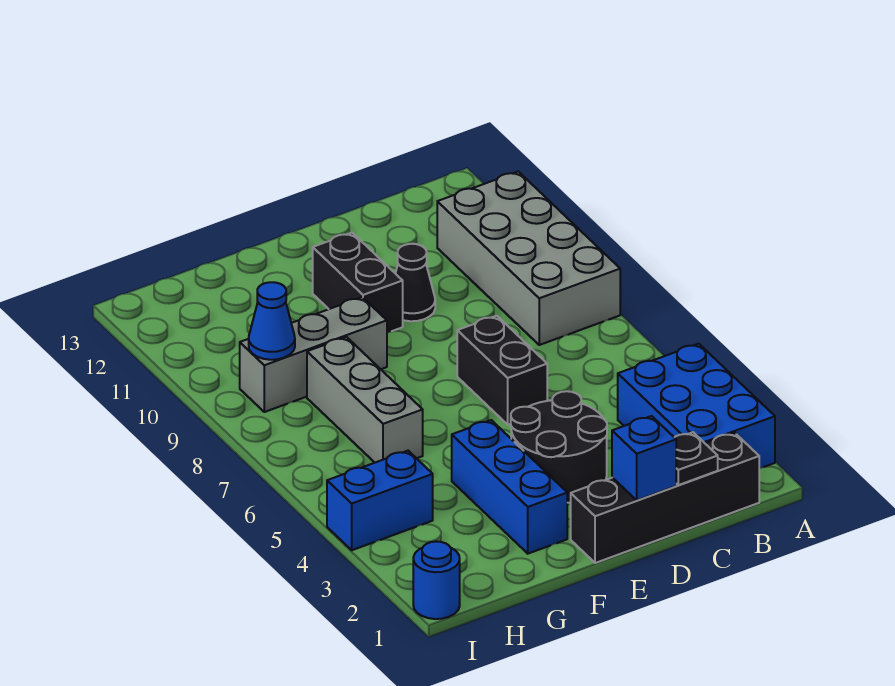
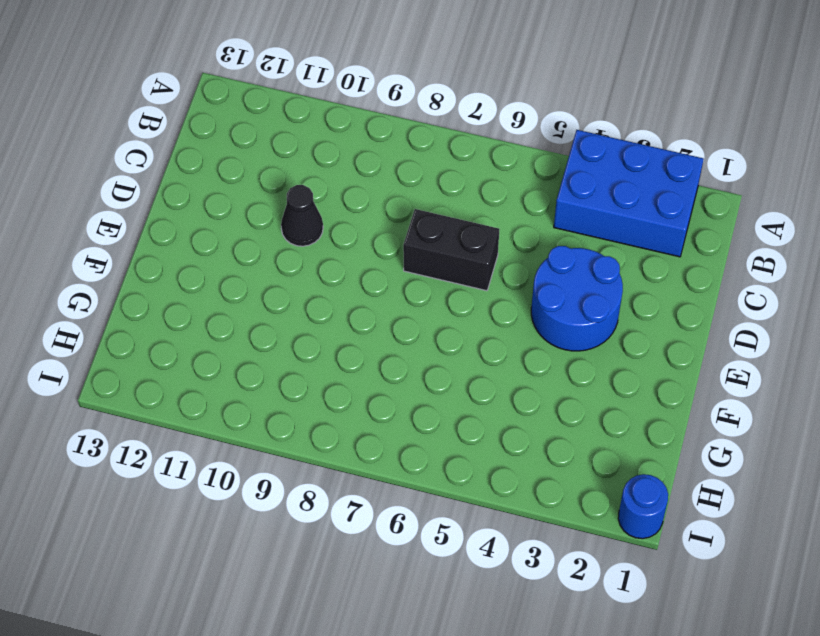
blue round brick D3:E4 level 1 -> black round brick D3:E4 level 1
none -> grey brick A8:B11 level 1
none -> black brick B1:E1 level 1
none -> black brick E10:E11 level 1

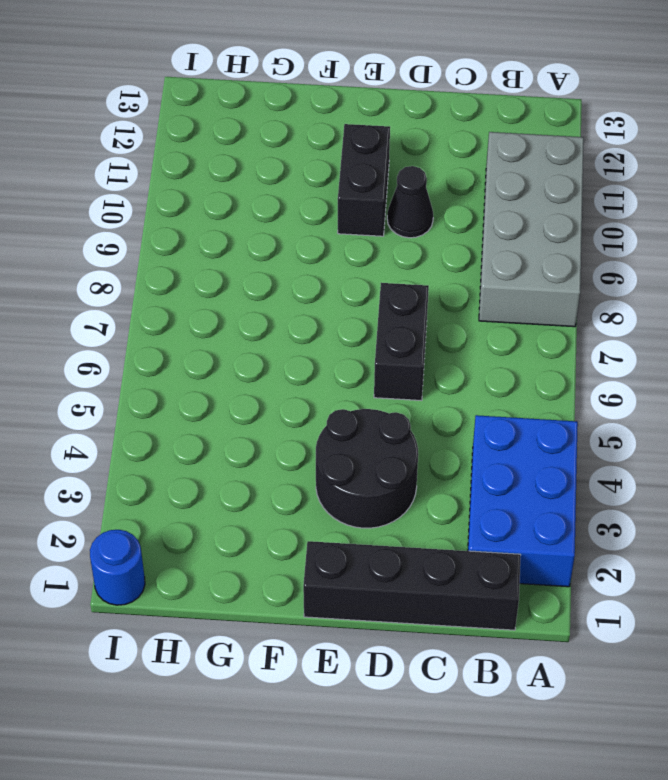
none -> blue brick F2:F4 level 1
none -> grey brick F9:H9 level 1
none -> grey brick G6:G8 level 1

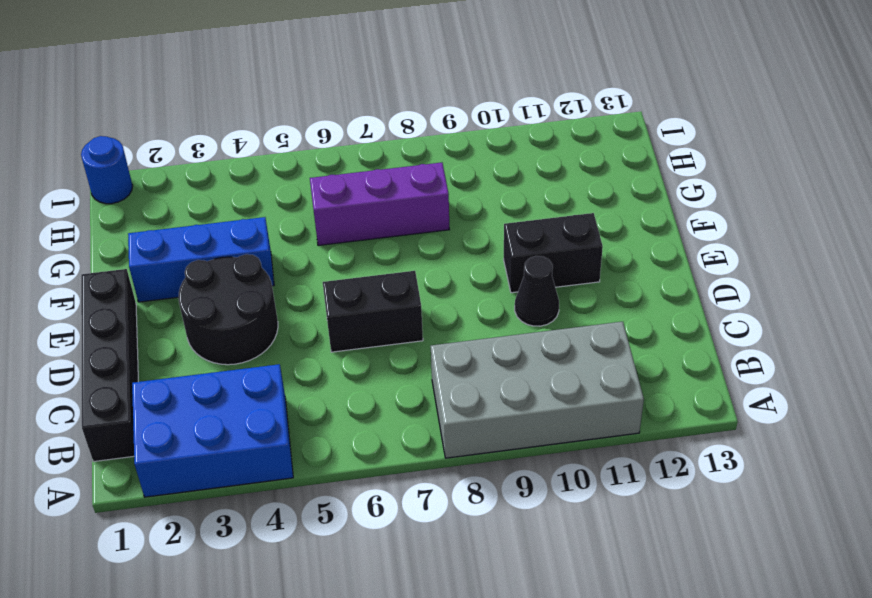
purple brick G6:G8 level 1 -> grey brick G6:G8 level 1
none -> grey brick F9:H9 level 1
none -> blue brick H4:I4 level 1
none -> black plate C1 level 2

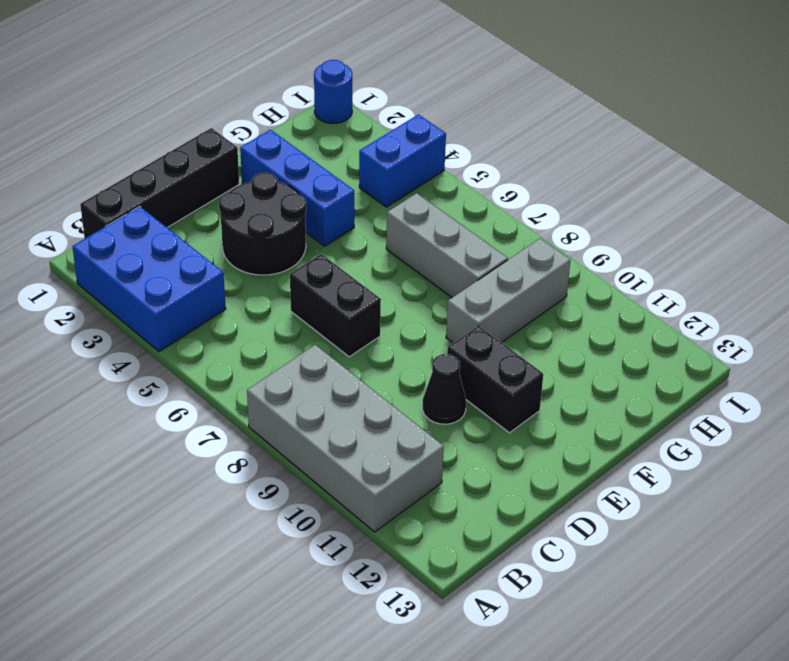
none -> black plate C1 level 2
none -> blue brick D1 level 2
none -> blue cone H9 level 2

